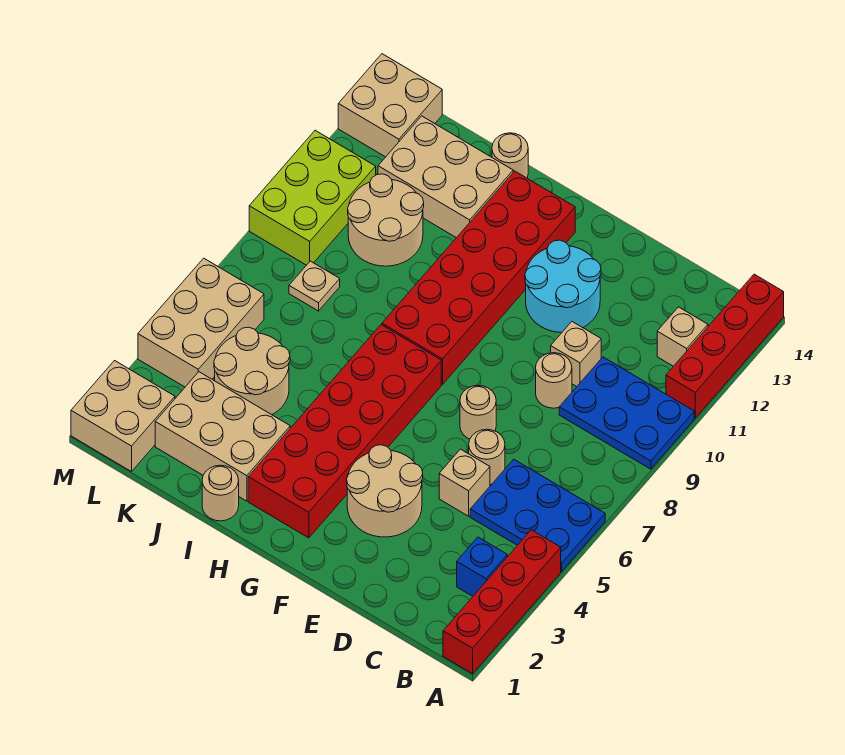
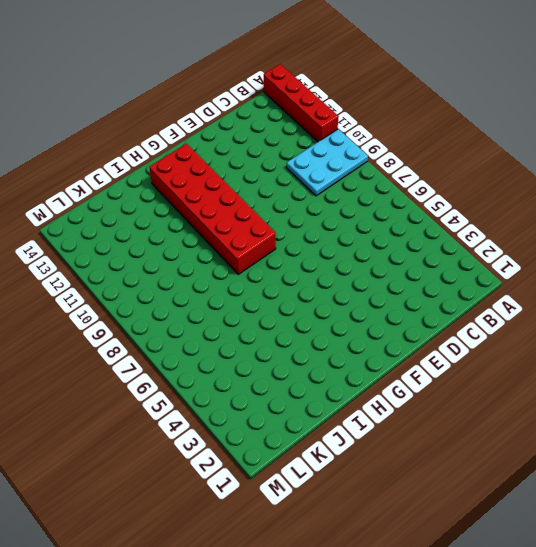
cyan plate A9:C10 level 1 -> blue plate A9:C10 level 1
none -> red brick A1:A4 level 1
none -> blue plate A5:C6 level 1
none -> blue brick B3 level 1

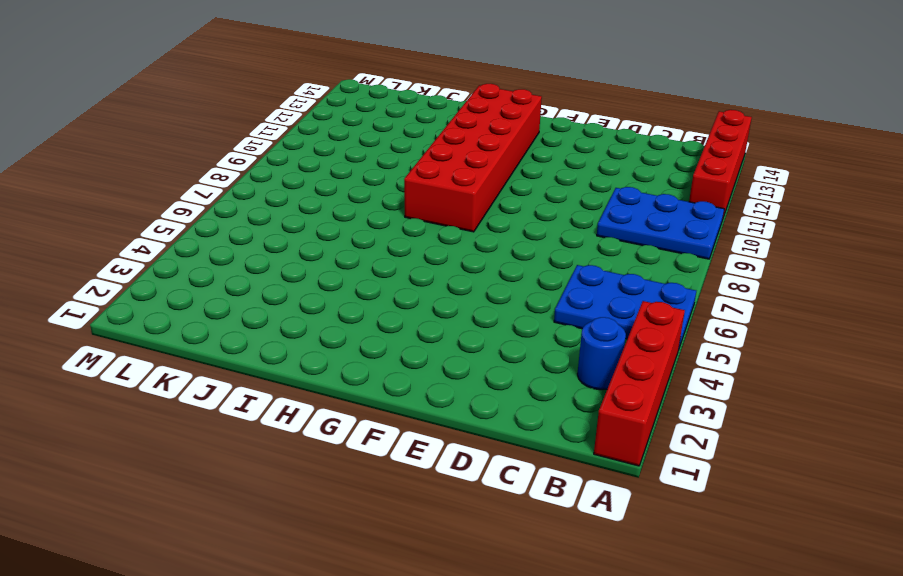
blue round brick B3 level 1 -> blue brick B3 level 1
none -> tan brick B12 level 1
none -> tan brick D5 level 1
none -> tan round brick D6 level 1

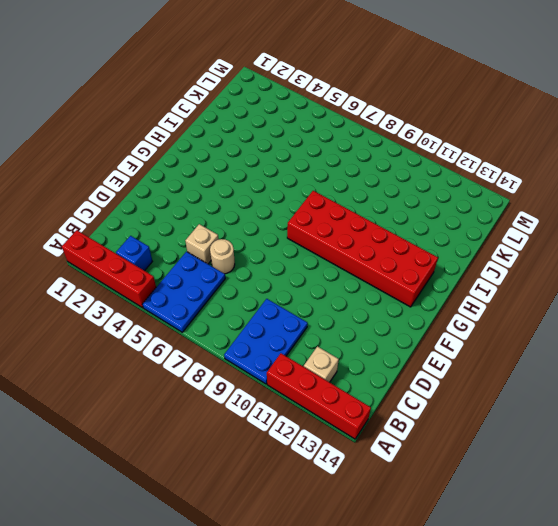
none -> tan round brick D9 level 1
none -> tan brick D10 level 1
none -> tan round brick E3:F4 level 1

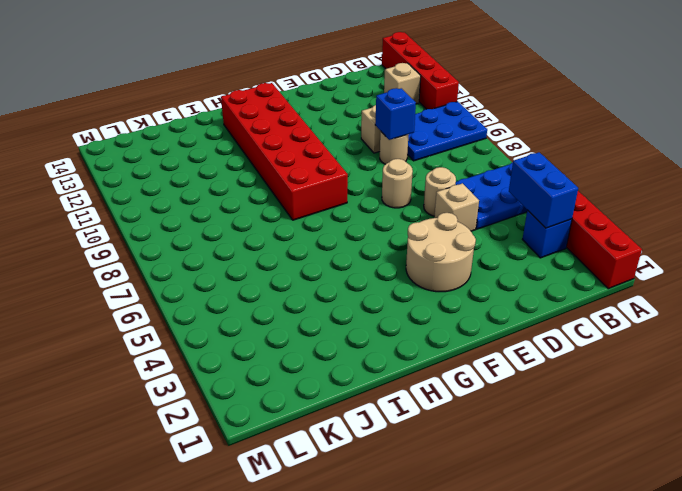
blue brick B3:B4 level 2 -> none
blue brick D9 level 2 -> none
none -> cyan round brick E11:F12 level 1
none -> red brick G2:H7 level 1
none -> tan round brick I1 level 1

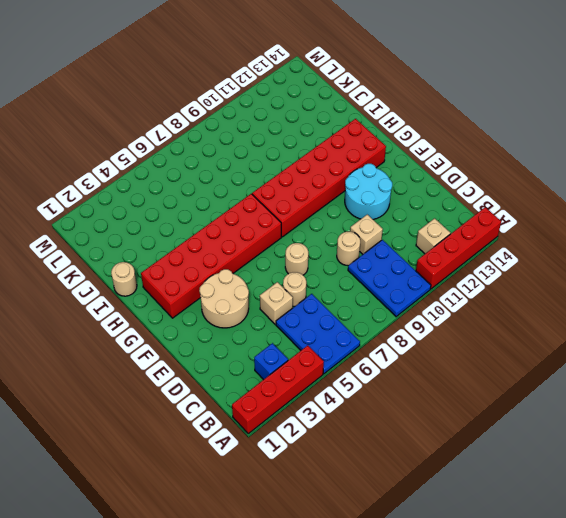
none -> tan brick I2:K3 level 1
none -> tan brick I12:K13 level 1
none -> tan round brick I14 level 1

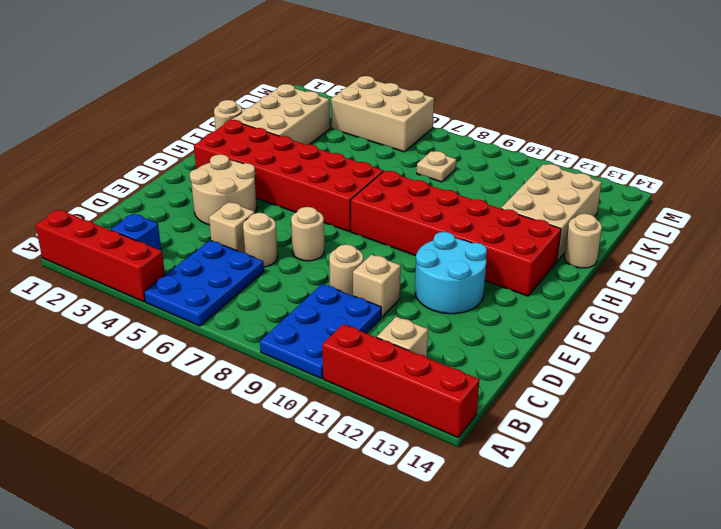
none -> tan round brick J4:K5 level 1
none -> tan round brick J10:K11 level 1
none -> tan brick L1:M2 level 1

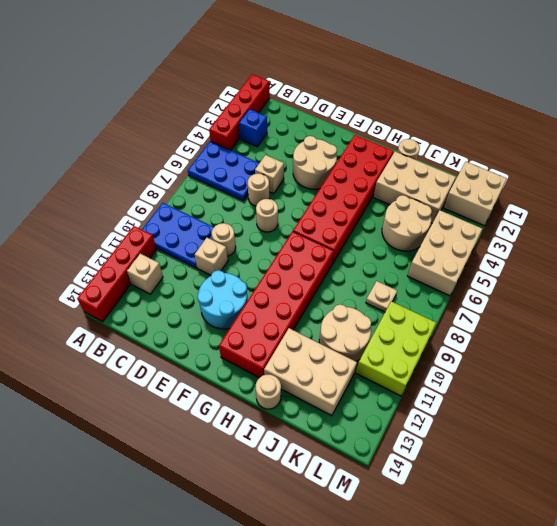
none -> tan brick L13:M14 level 1

